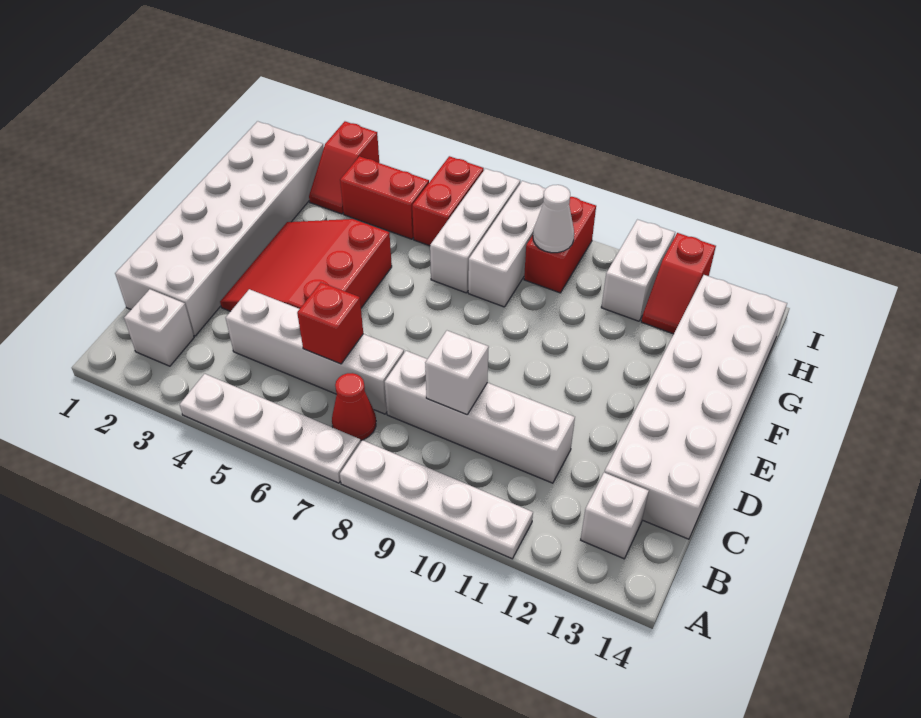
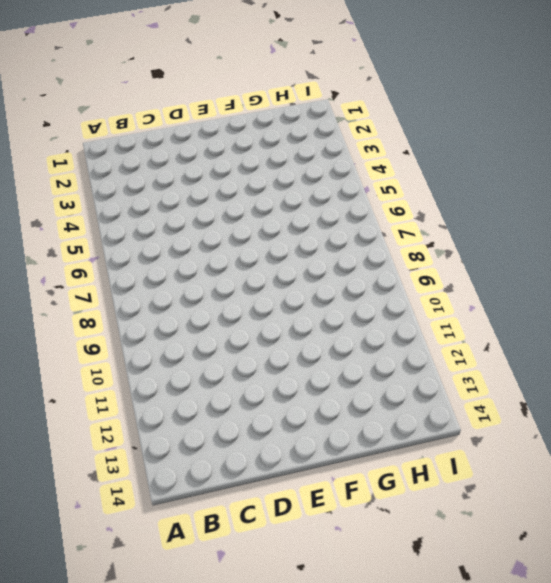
none -> white plate A4:A7 level 1
none -> white plate A8:A11 level 1
none -> white brick B2 level 1

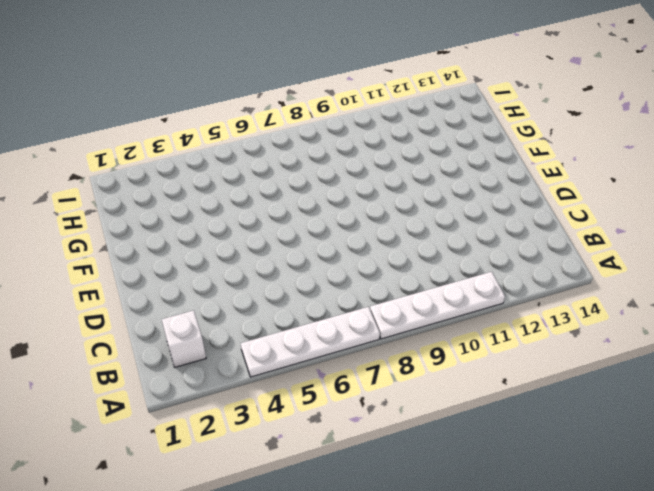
none -> red cone B7 level 1
none -> white brick B13 level 1
none -> white brick C1:H2 level 1

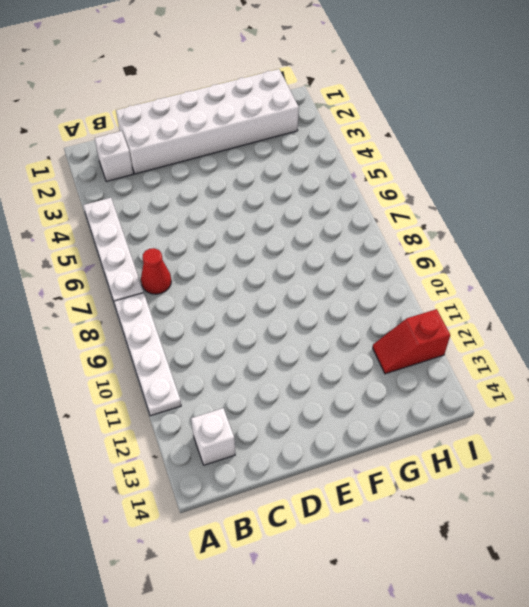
none -> white brick C4:C7 level 1
none -> white brick C8:C11 level 1
none -> white brick C13:H14 level 1

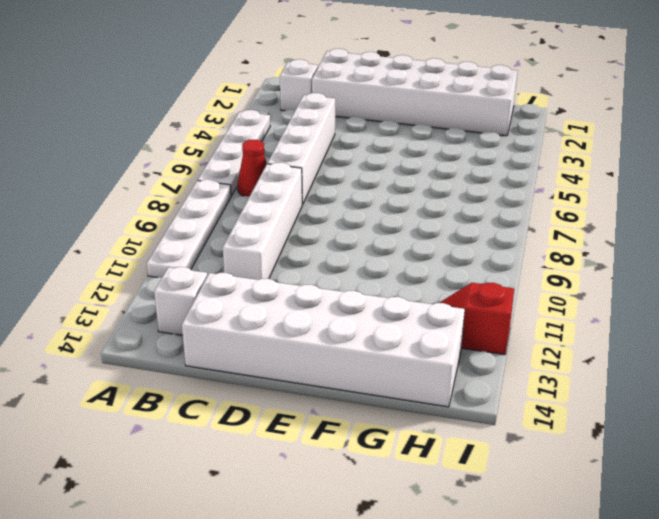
none -> red slope D3:F5 level 1 top 5
none -> white brick G7:I7 level 1
none -> white brick G8:I8 level 1

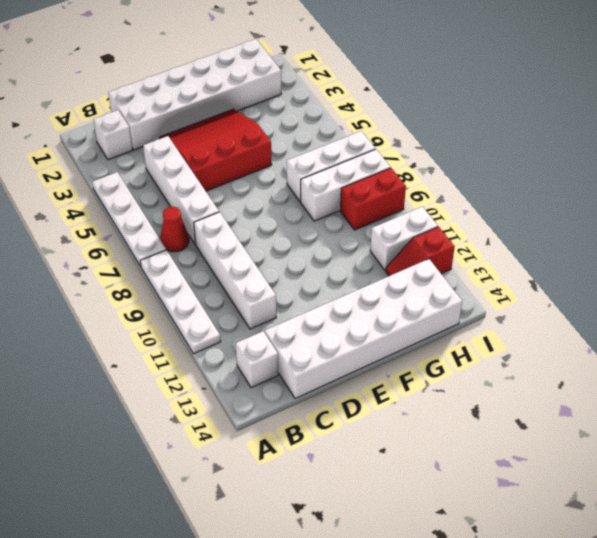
none -> red slope H3:I3 level 1 top I
none -> red brick H4:H5 level 1
none -> red brick H6:I6 level 1

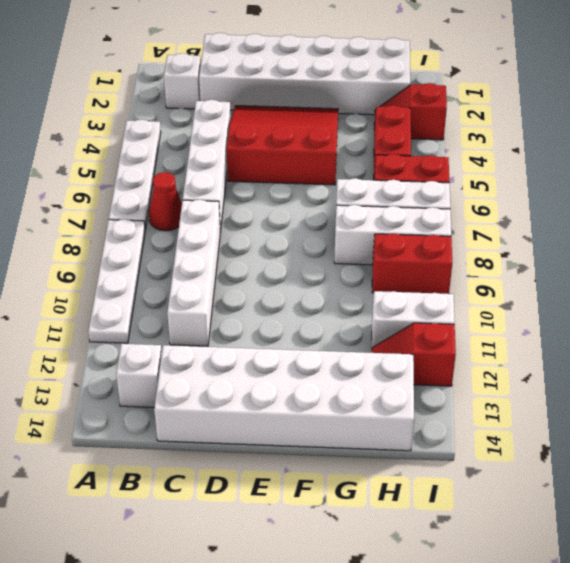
none -> red brick C6 level 2
none -> white brick C9 level 2
none -> white cone H9 level 2

